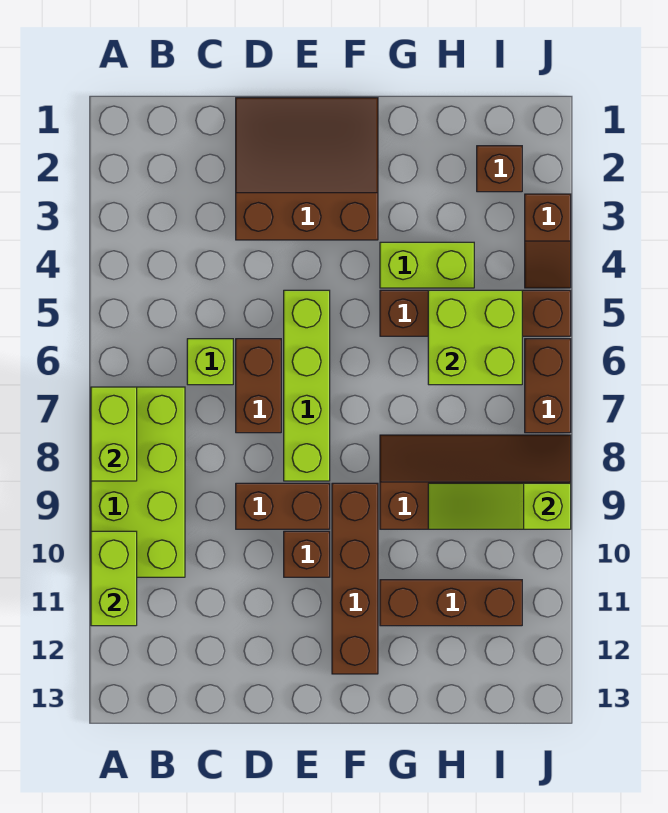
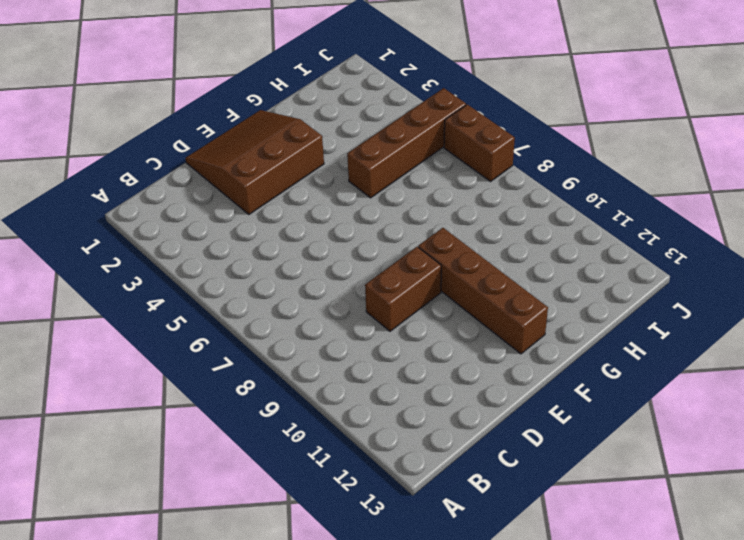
none -> lime brick A7:B10 level 1
none -> lime brick C6 level 1
none -> brown brick D6:D7 level 1

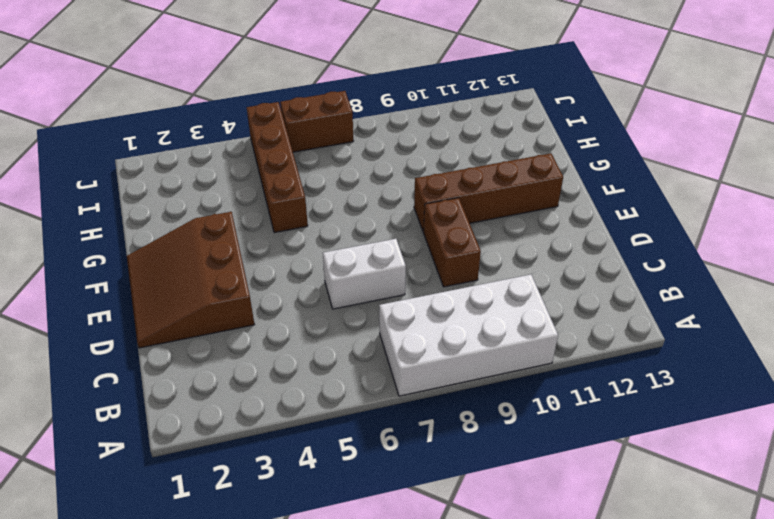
white brick A7:B10 level 1 -> lime brick A7:B10 level 1
white brick D6:D7 level 1 -> brown brick D6:D7 level 1
none -> lime brick C6 level 1
none -> lime brick E5:E8 level 1
none -> brown brick E10 level 1

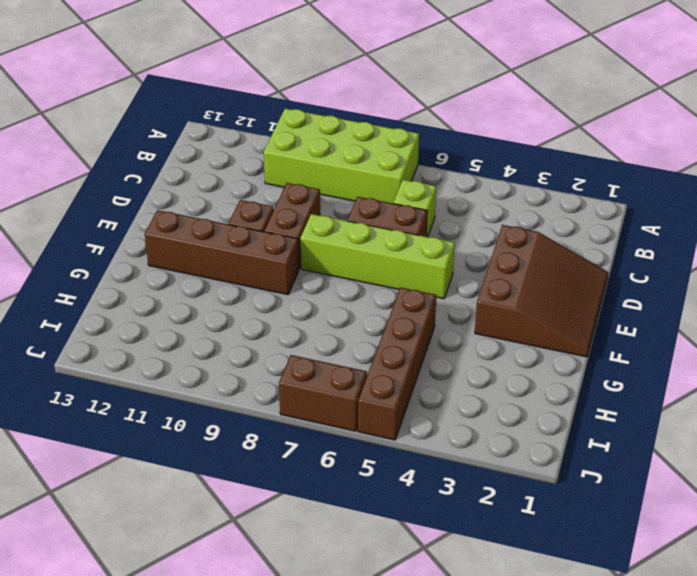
none -> lime brick G4:H4 level 1
none -> brown slope G8:J9 level 1 top 9
none -> brown brick G11:I11 level 1

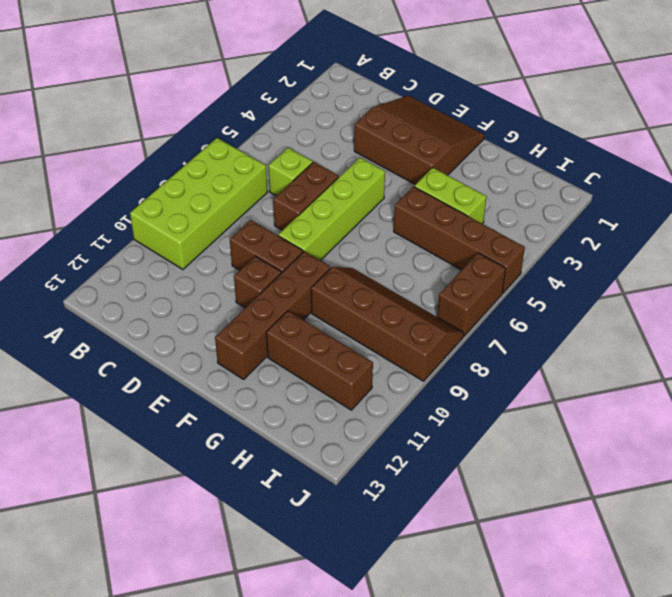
none -> brown brick I2 level 1
none -> brown slope J3:J4 level 1 top 3
none -> lime brick A7:A8 level 2

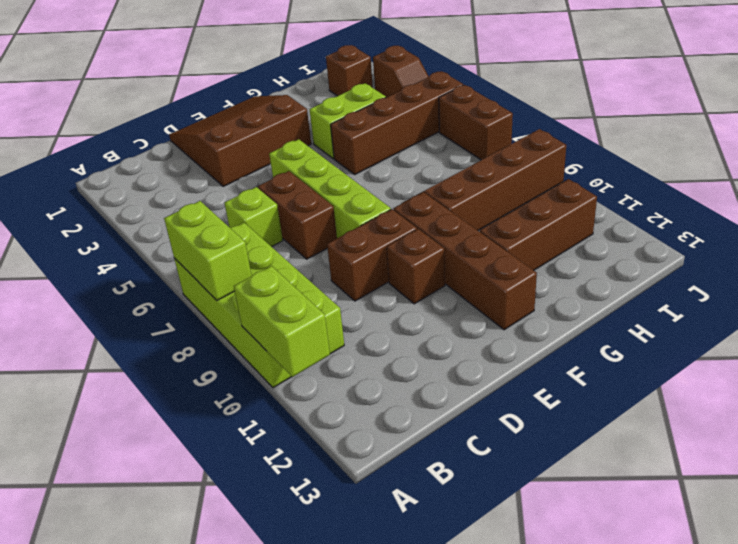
none -> lime brick H5:I6 level 2
none -> lime slope H9:J9 level 2 top J

